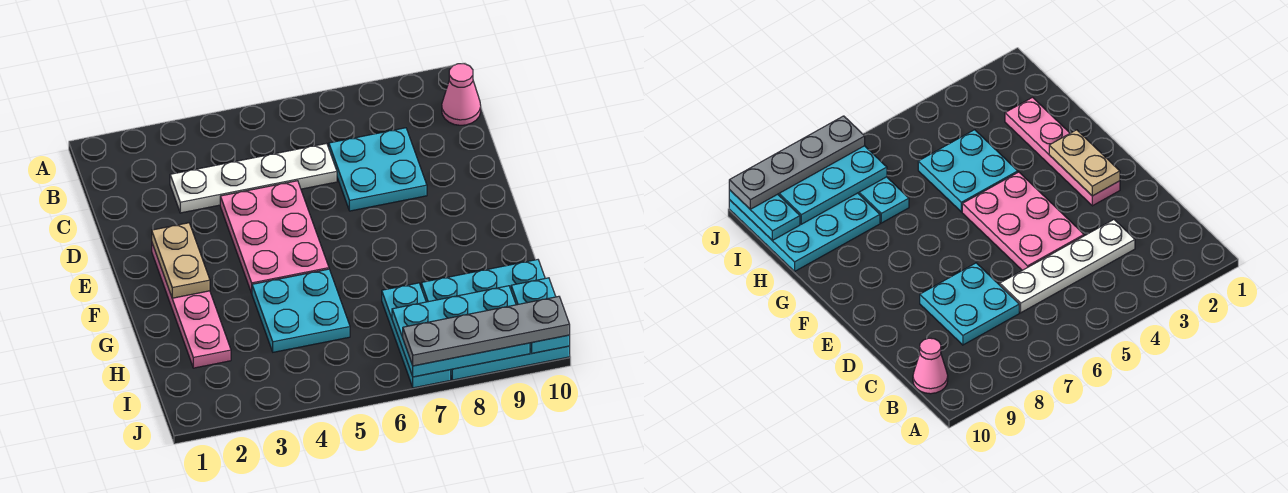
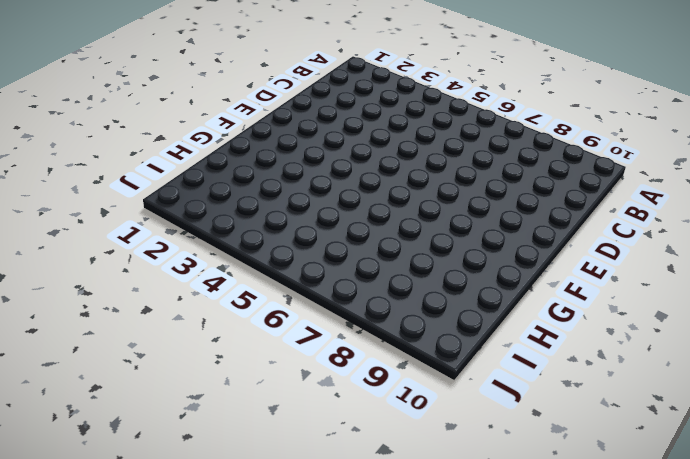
none -> pink cone B10 level 1
none -> white plate C3:C6 level 1
none -> cyan plate C7:D8 level 1

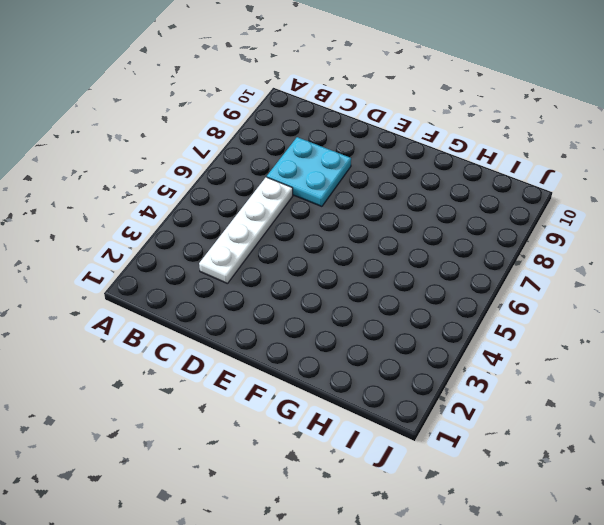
none -> pink cone B10 level 1
none -> pink plate D4:F5 level 1
none -> pink plate E2:H2 level 1

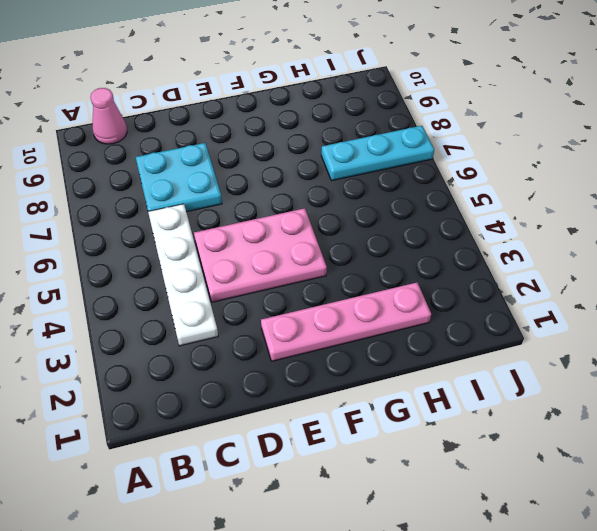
none -> cyan plate G4:H5 level 1
none -> cyan plate H8:J10 level 1
none -> tan plate E2:F2 level 2

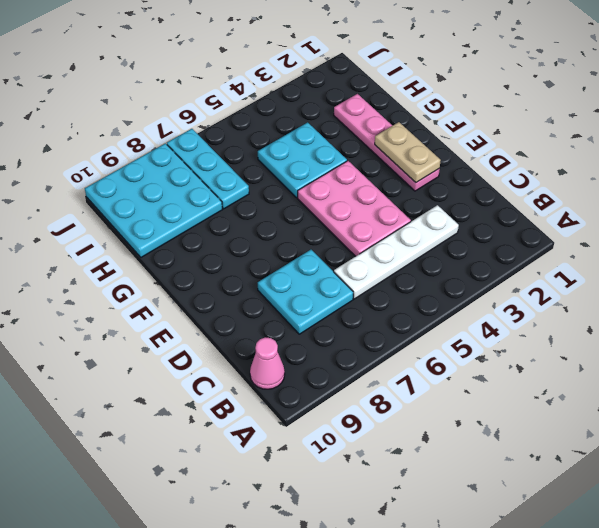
none -> cyan plate I7:J9 level 2
none -> cyan plate I10:J10 level 2
none -> grey plate J7:J10 level 3

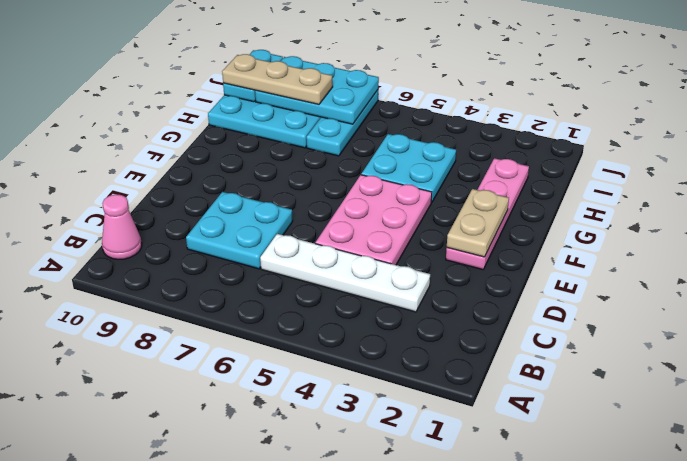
tan plate I8:I10 level 3 -> none
none -> grey plate J7:J10 level 3

